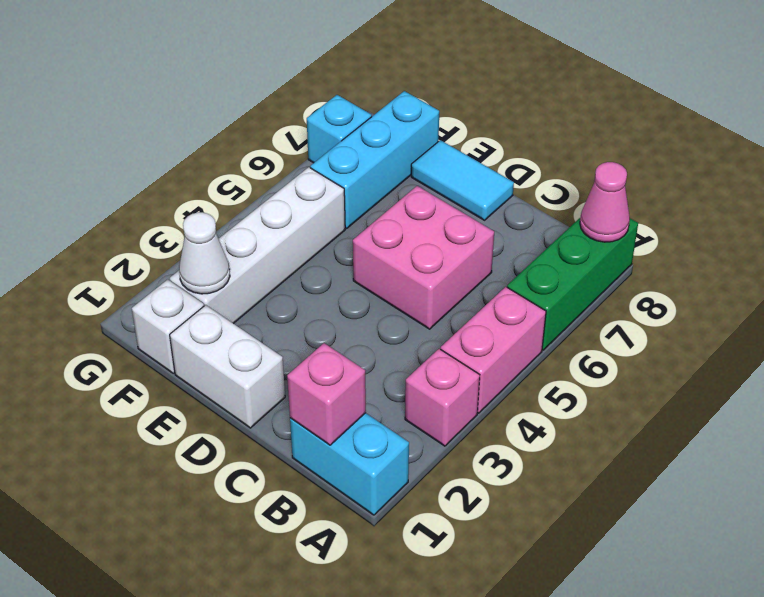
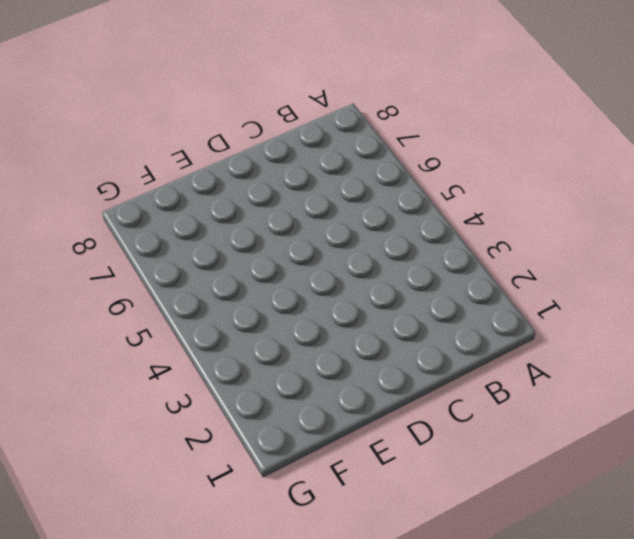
none -> cyan brick A1:B1 level 1
none -> pink brick A3 level 1
none -> pink brick A4:A5 level 1

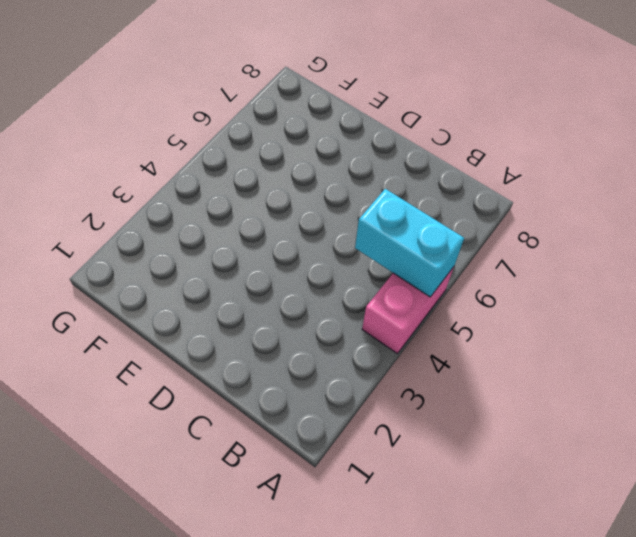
cyan brick A5:B5 level 2 -> cyan brick A1:B1 level 1
none -> pink brick A3 level 1
none -> green brick A6:A8 level 1
none -> pink brick C5:D6 level 1

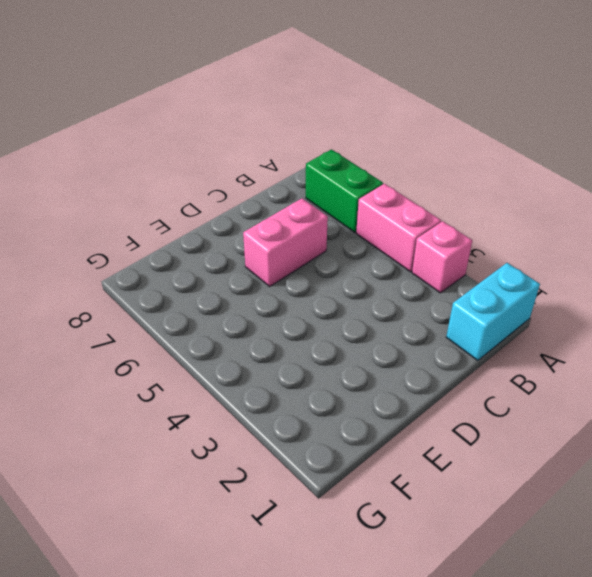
green brick A6:A7 level 1 -> green brick A6:A8 level 1
pink brick C6:D6 level 1 -> pink brick C5:D6 level 1
none -> white brick D1:E1 level 1
none -> cyan tile D8:E8 level 1
none -> white brick F1 level 1

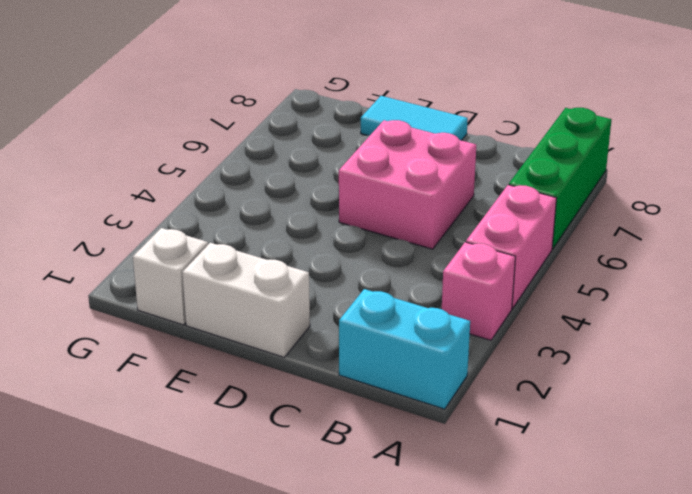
none -> white brick F2:F5 level 1
none -> cyan brick F6:F8 level 1
none -> cyan brick G7 level 1

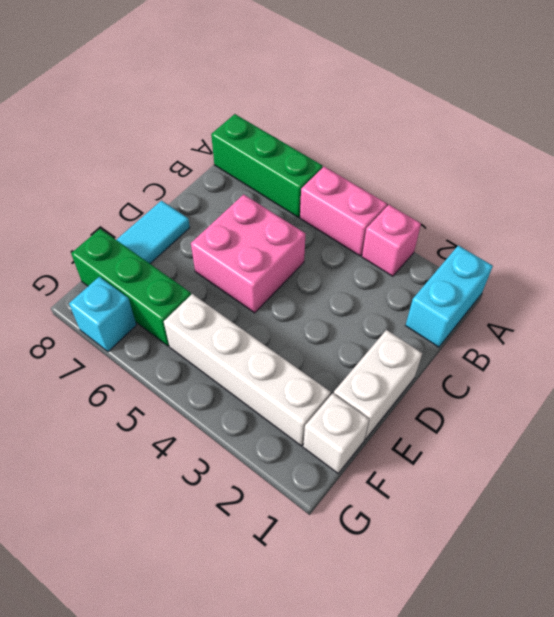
green brick F6:F8 level 1 -> cyan brick F6:F8 level 1
none -> pink cone A8 level 2
none -> pink brick B1 level 2
none -> white cone F2 level 2

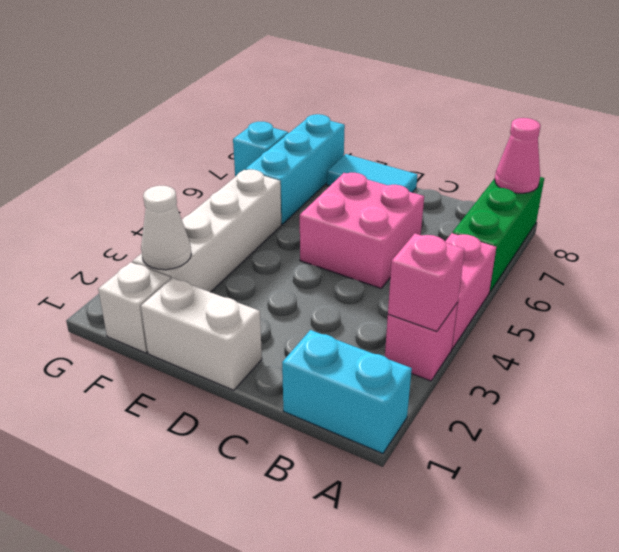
pink brick A3 level 2 -> pink brick B1 level 2

